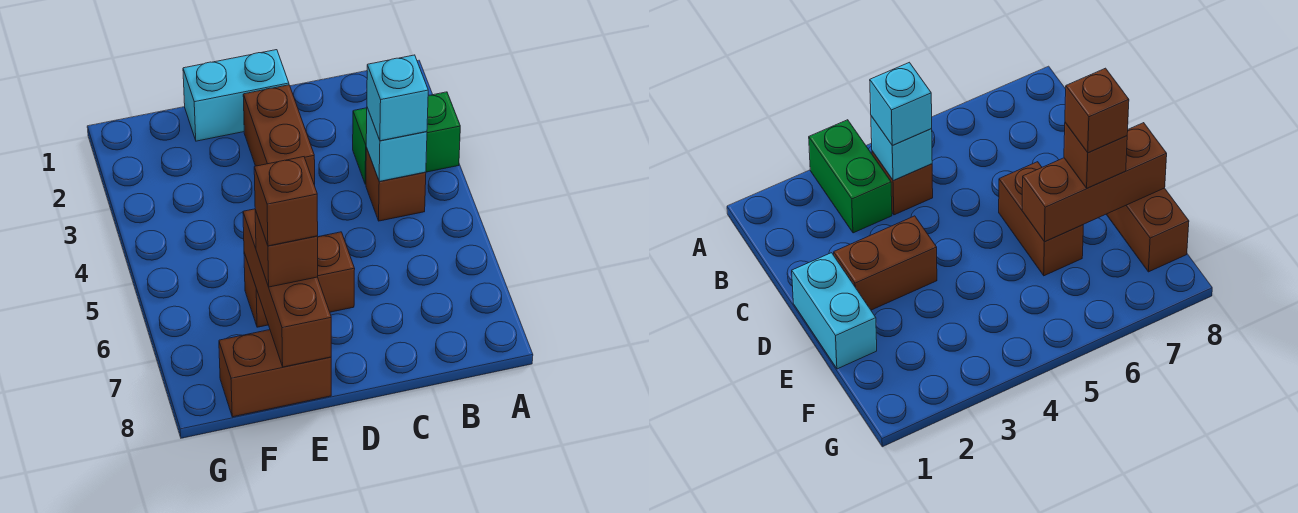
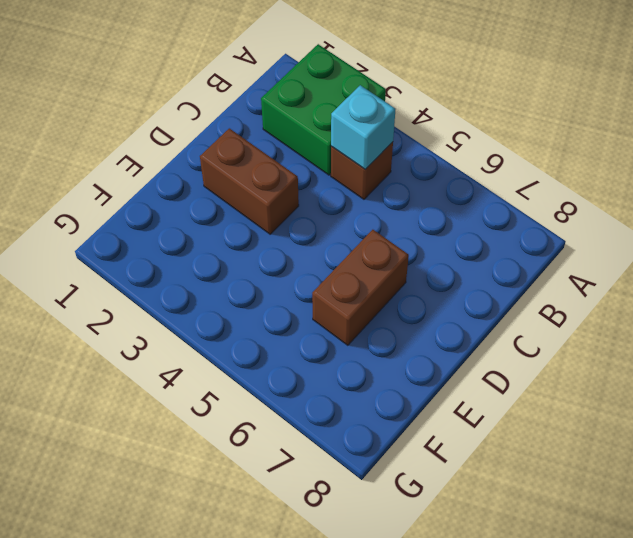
green brick A2:B3 level 1 -> green brick A3:B3 level 1
none -> cyan brick D1:E1 level 1
none -> brown brick E8:F8 level 1

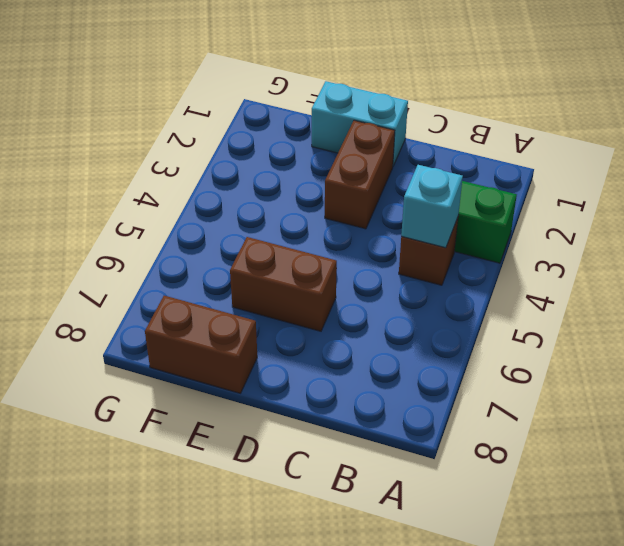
none -> brown brick E6:E8 level 2
none -> cyan brick B4 level 3

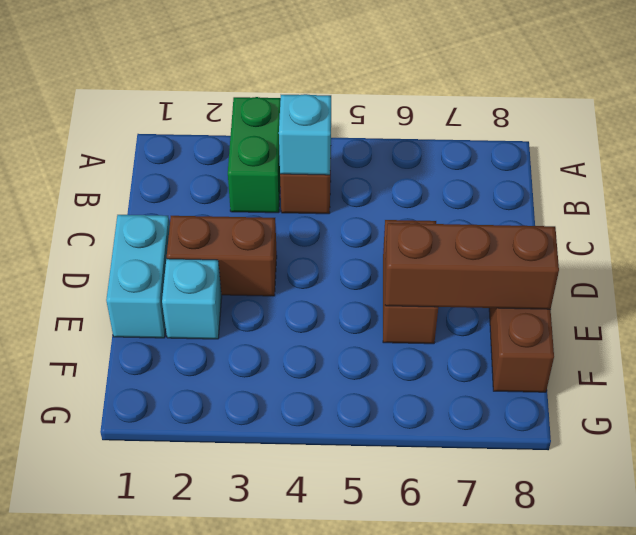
cyan brick E2 level 1 -> cyan brick B4 level 3
none -> brown brick E7 level 3
none -> brown brick E7 level 4

